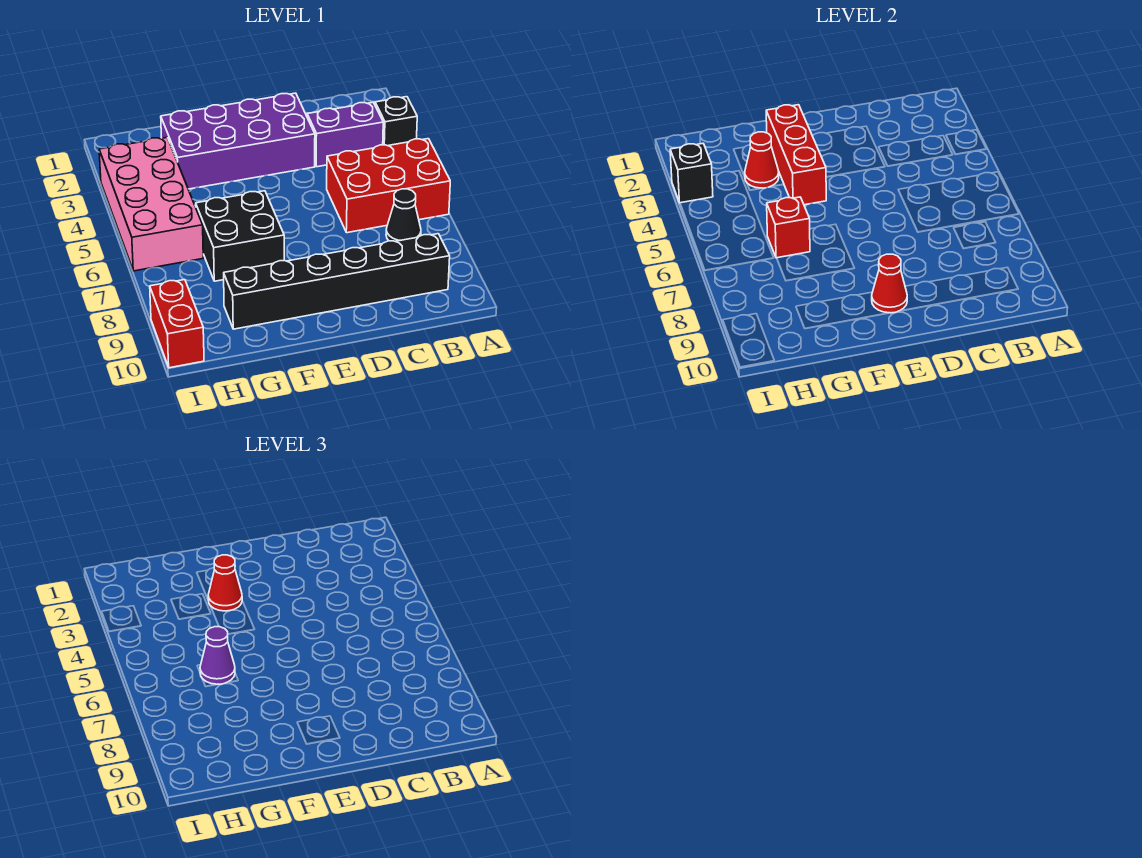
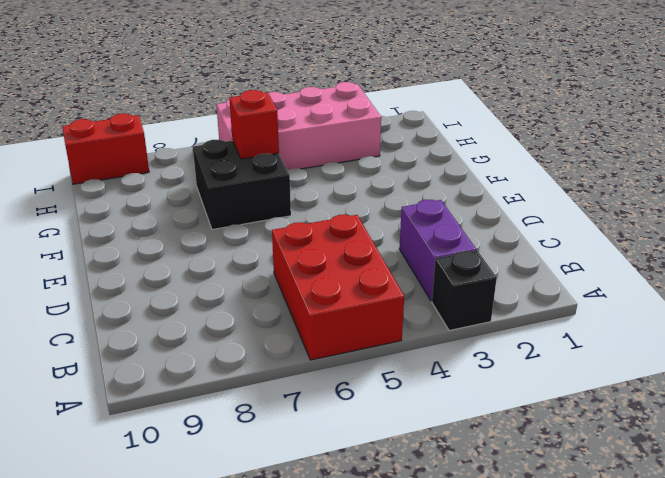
none -> black cone B7 level 1
none -> black brick B9:G9 level 1
none -> purple brick D2:G3 level 1

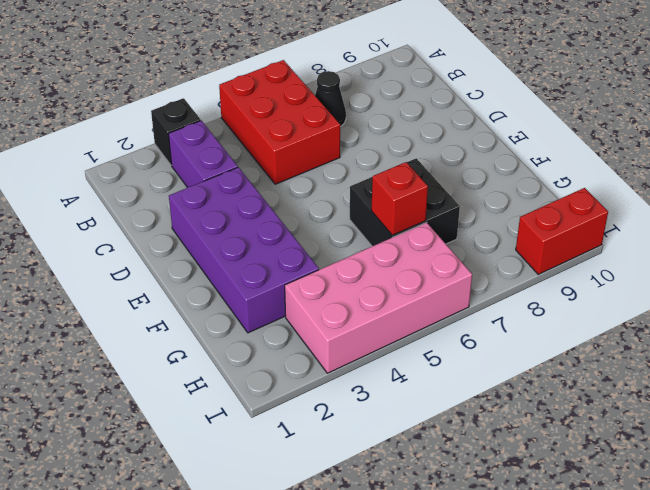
none -> black brick B9:G9 level 1
none -> red cone E9 level 2
none -> red brick F2:F4 level 2

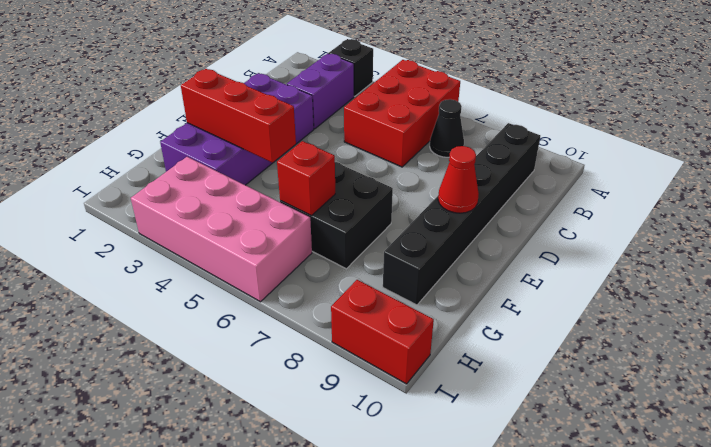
none -> red cone G3 level 2
none -> black brick I3 level 2
none -> red cone F3 level 3

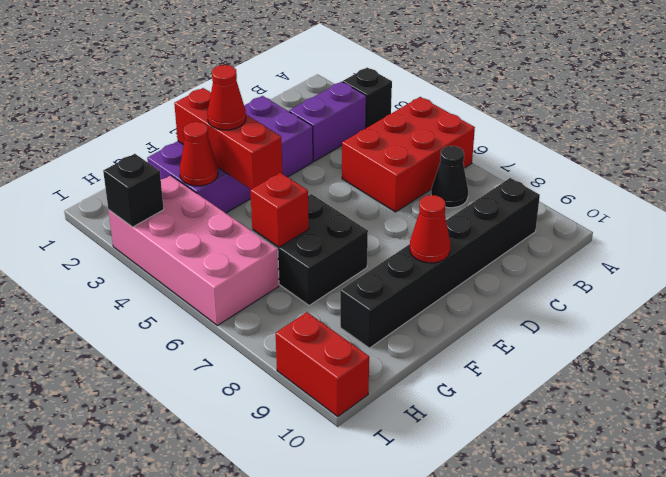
none -> purple cone G6 level 3

